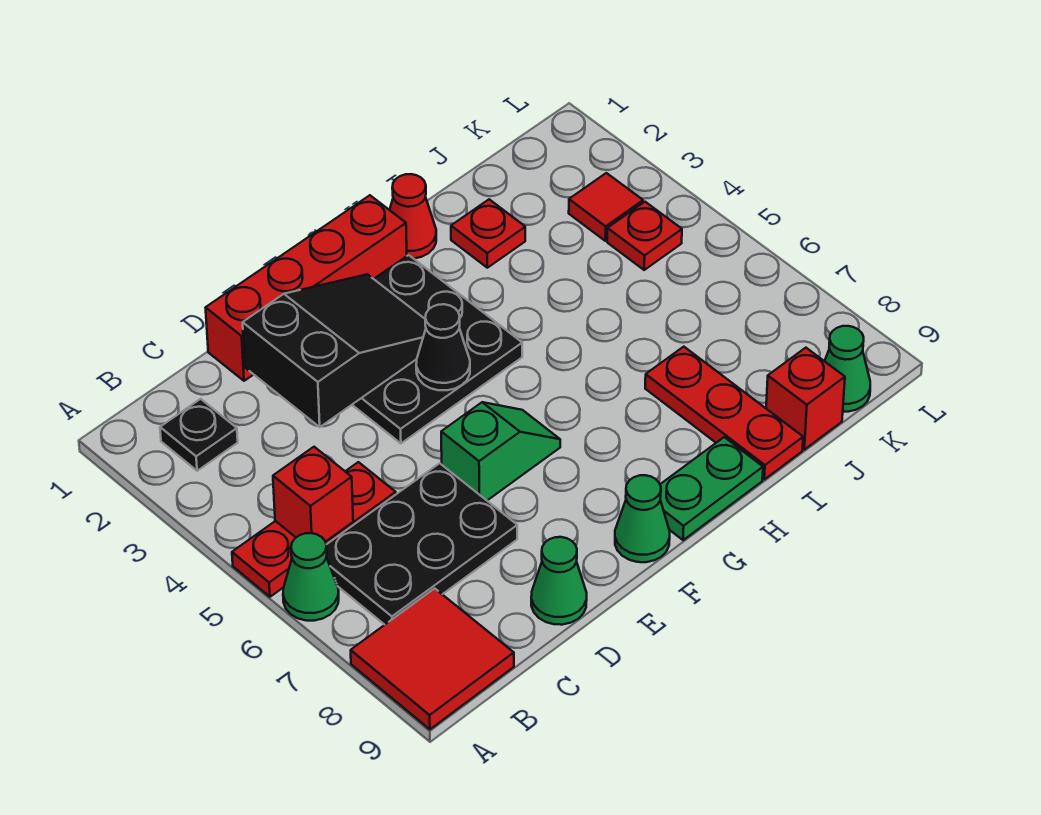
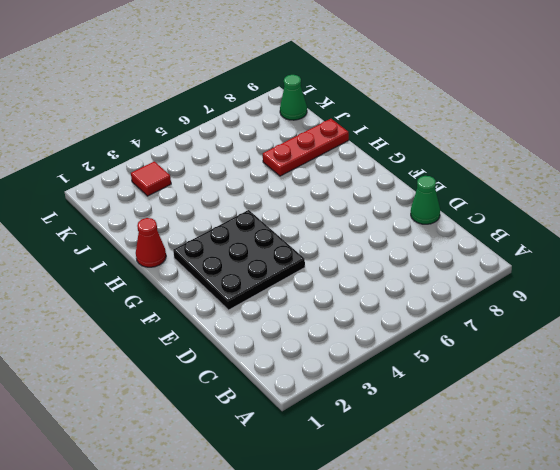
none -> red plate A5:C5 level 1
none -> green cone A6 level 1
none -> red tile A8:B9 level 1

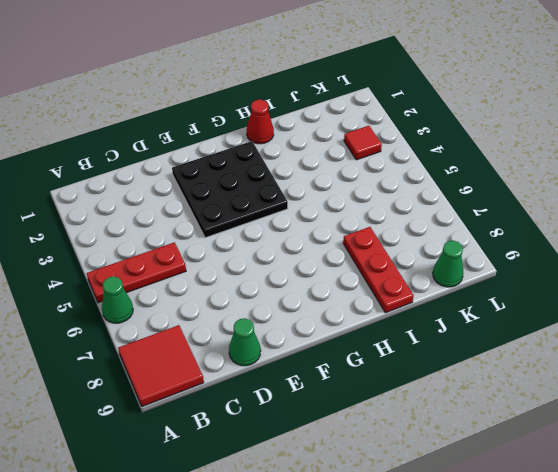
none -> black plate B2 level 1
none -> black plate B6:D7 level 1
none -> red brick D1:G1 level 1

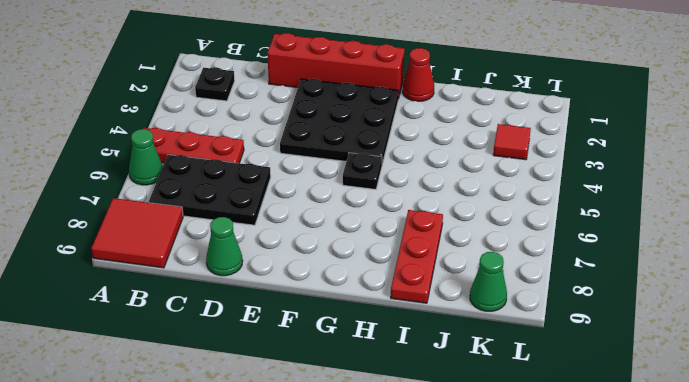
black plate G5 level 1 -> none
none -> green slope E6:F6 level 1 top E
none -> green cone F9 level 1
none -> green plate G9:H9 level 1

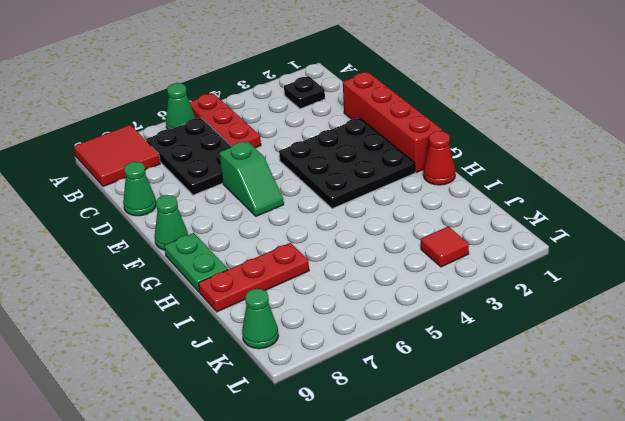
none -> red plate I2 level 1
none -> red brick J9 level 1
none -> red plate K4 level 1

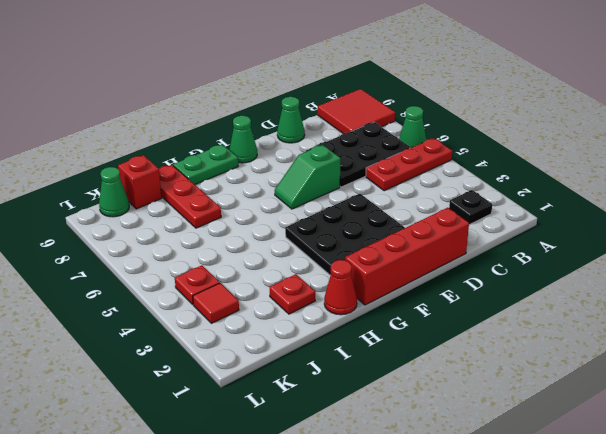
none -> red brick B5 level 2
none -> black slope D2:F3 level 2 top D
none -> black cone F4 level 2

